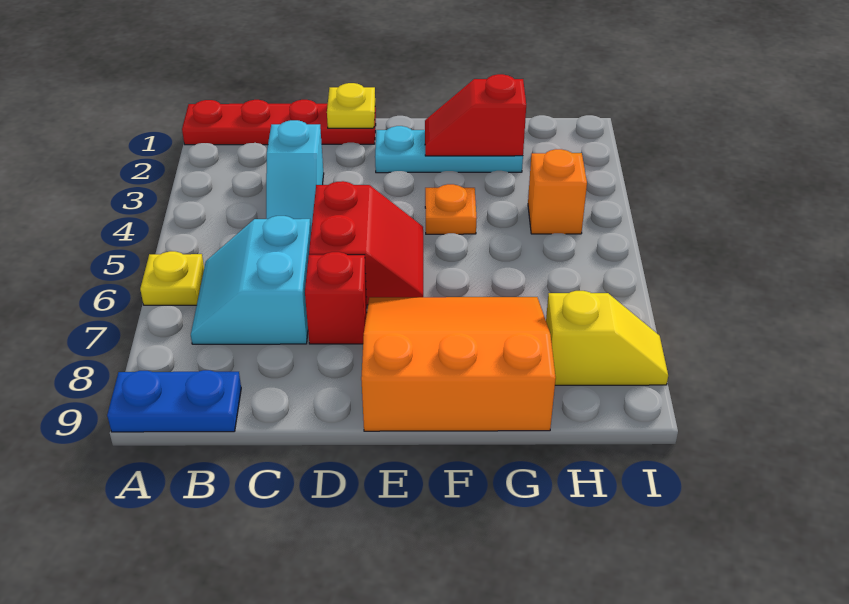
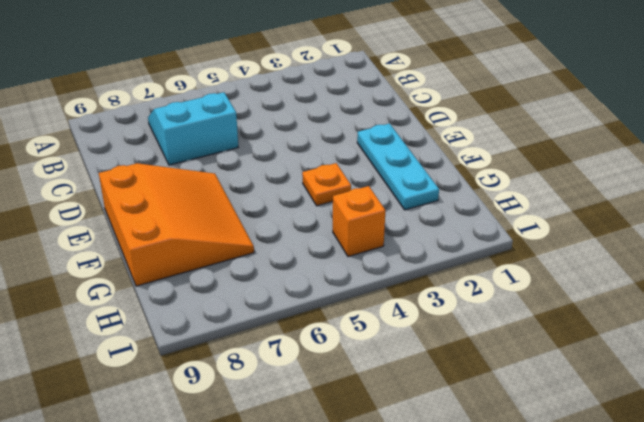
none -> red plate A1:D1 level 1
none -> yellow plate A6 level 1
none -> blue plate A9:B9 level 1

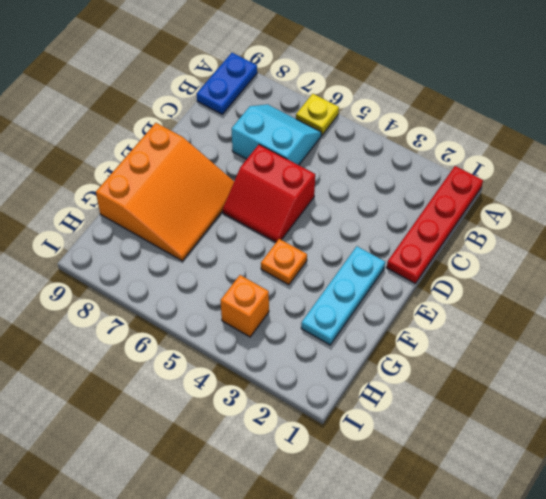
none -> cyan slope C3:C4 level 1 top 3
none -> red brick D7 level 1
none -> yellow slope H8:I8 level 1 top H

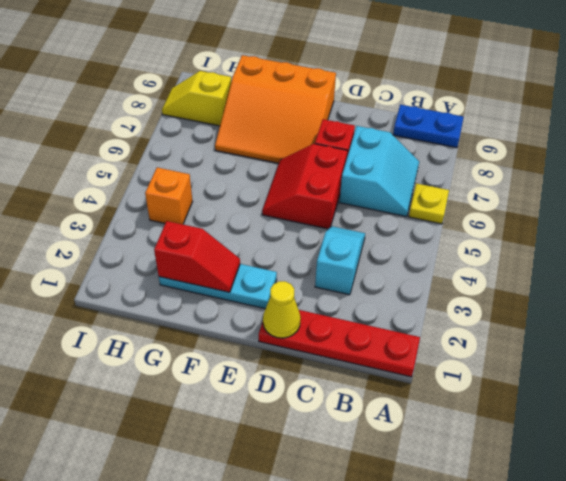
yellow cone D1 level 2 -> yellow plate D1 level 2
none -> orange plate F4 level 1

